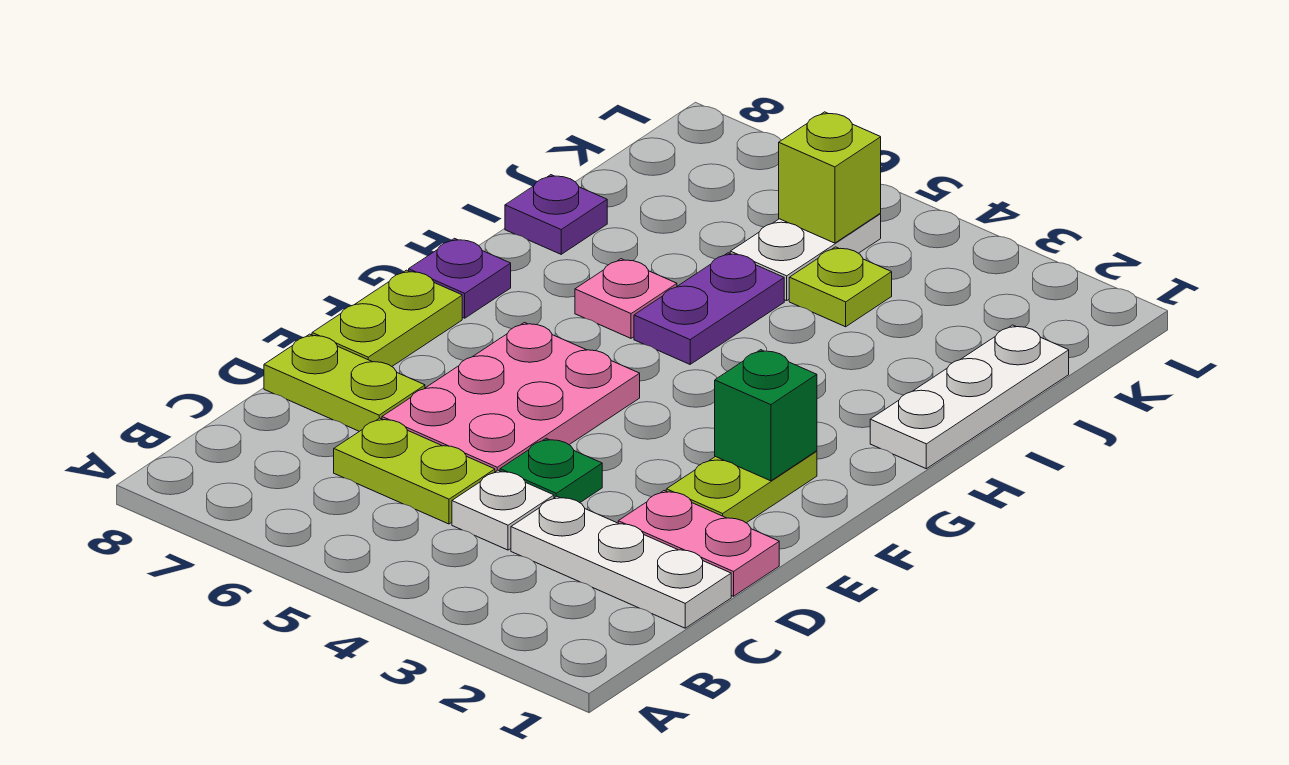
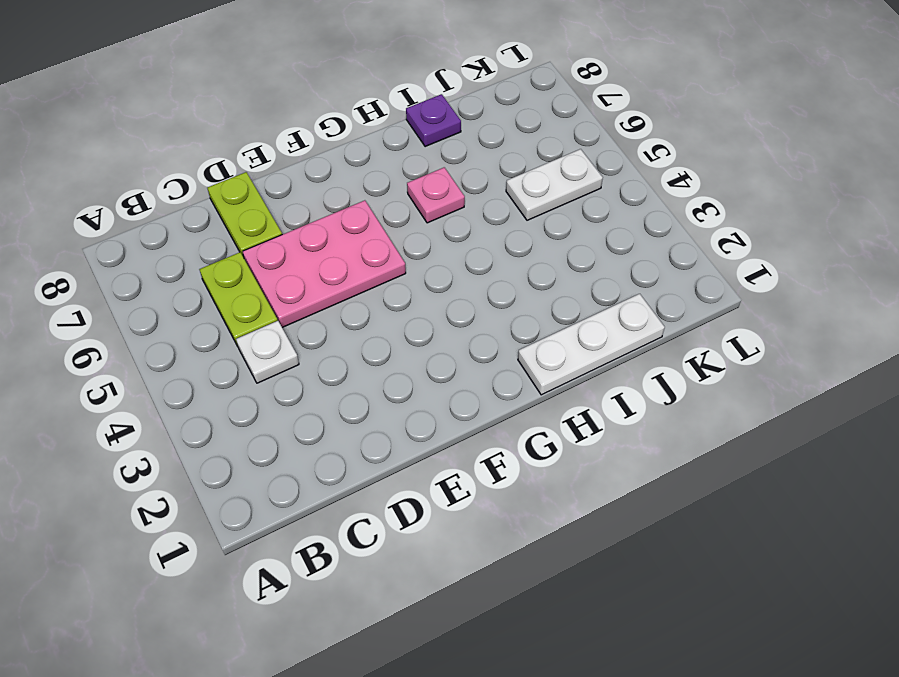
none -> white plate C1:C3 level 1
none -> pink plate D1:D2 level 1
none -> green plate D4 level 1

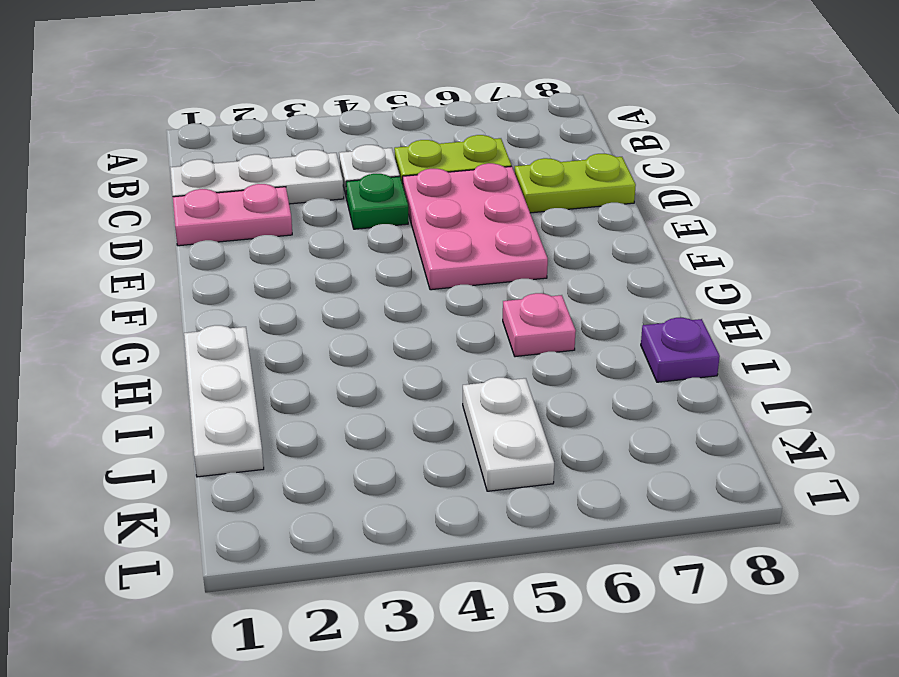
none -> lime plate E2:F2 level 1
none -> lime plate E8:F8 level 1
none -> purple plate G8 level 1

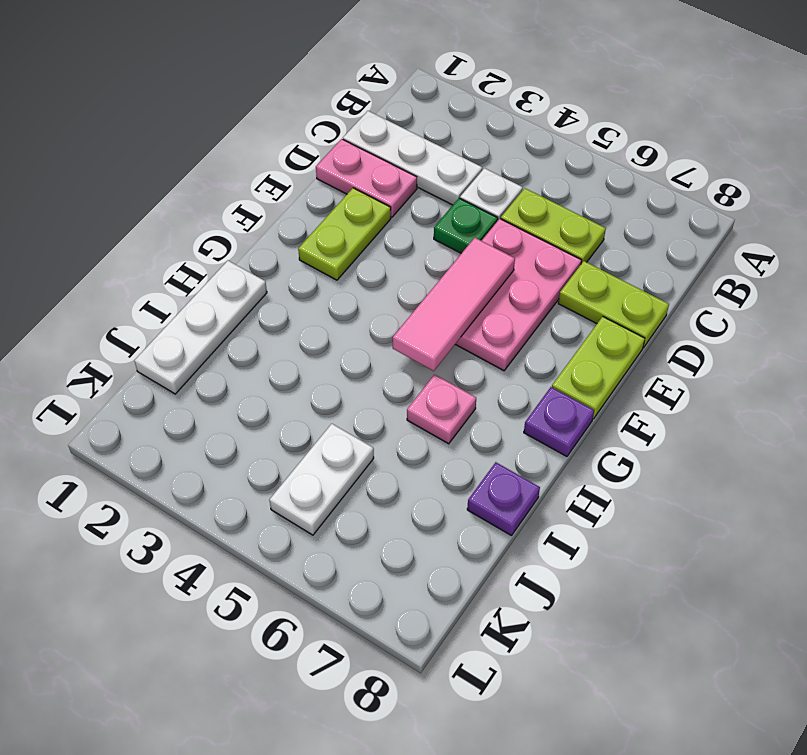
pink tile E5:G5 level 2 -> none
none -> purple plate H5:I5 level 1
none -> lime plate J4 level 1
none -> green brick F2 level 2

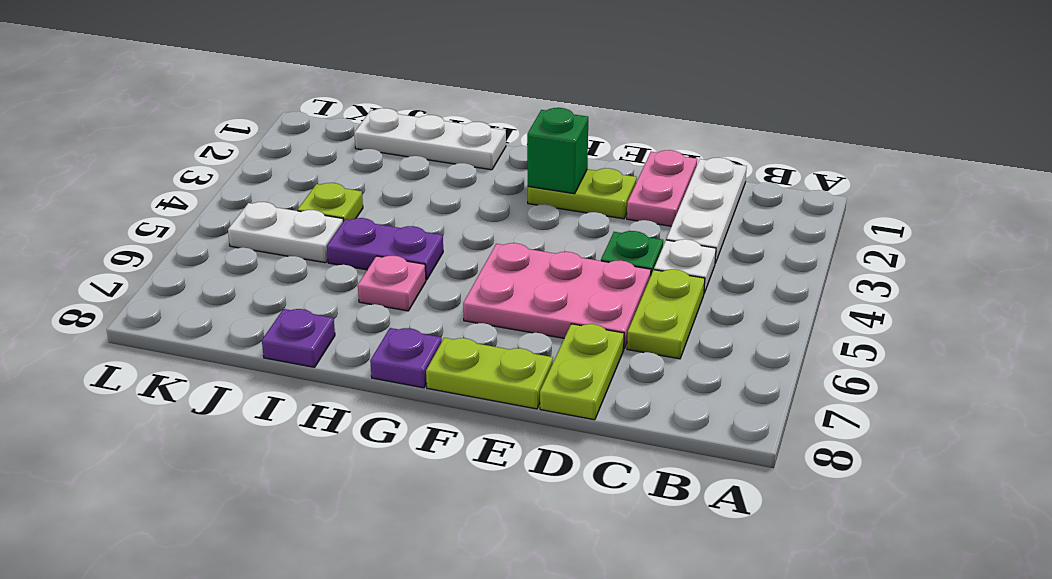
none -> lime brick K5 level 2

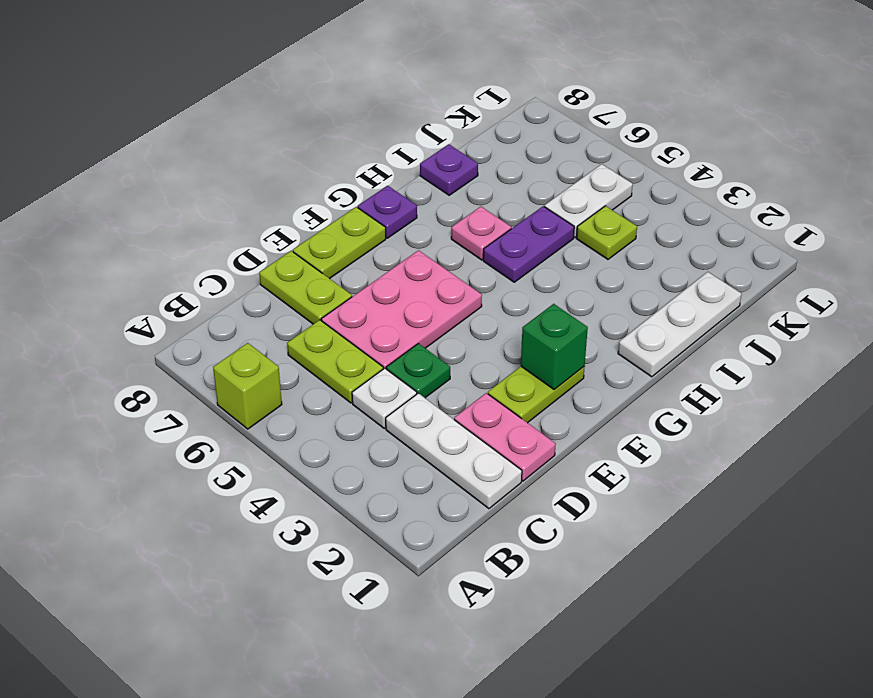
lime brick A6 level 1 -> lime brick K5 level 2

